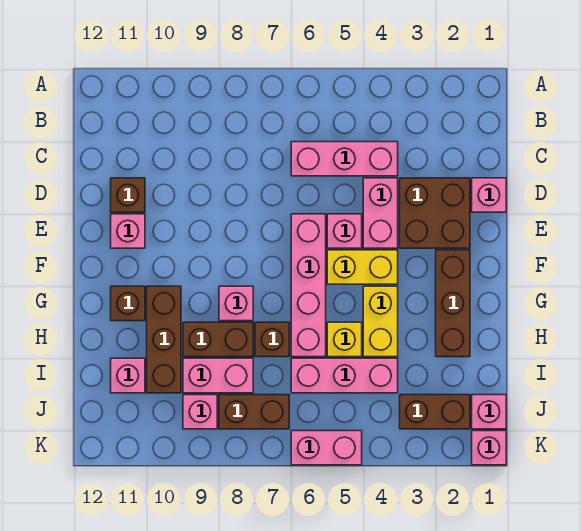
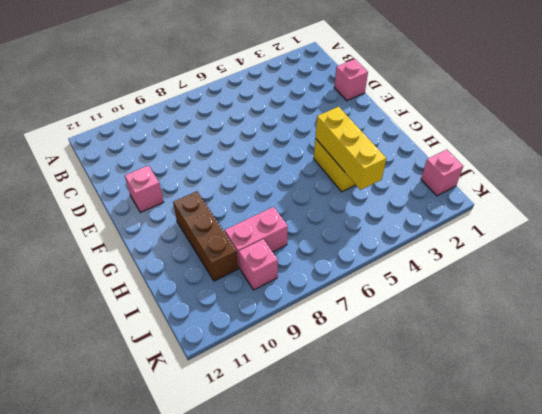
yellow brick G4:I4 level 2 -> none
none -> pink brick C4:C6 level 1
none -> brown brick D2:E3 level 1
none -> pink brick D4:E4 level 1

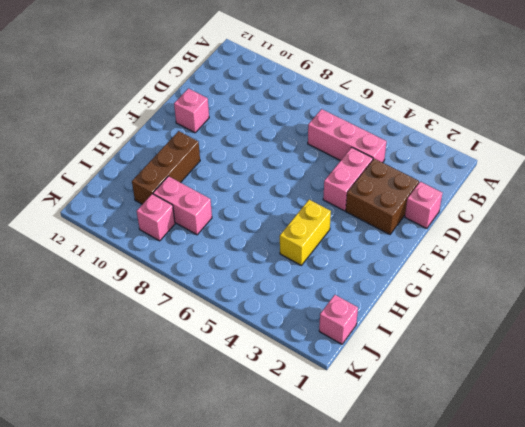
none -> brown brick D11 level 1
none -> pink brick E5 level 1
none -> pink brick E6:H6 level 1

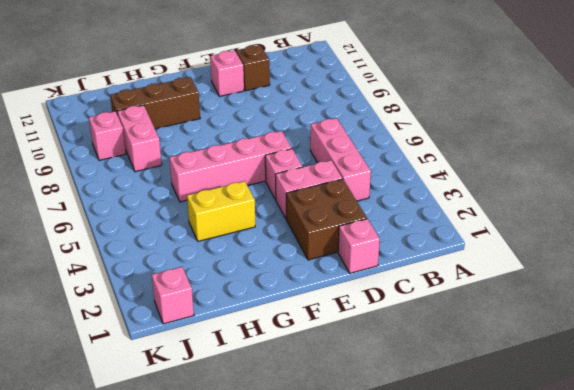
none -> brown brick F2:H2 level 1
none -> yellow brick F4:F5 level 1
none -> pink brick G8 level 1

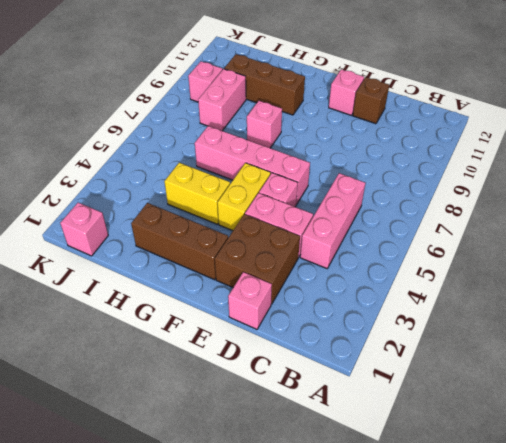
none -> brown brick G11 level 1
none -> yellow brick H5 level 1
none -> brown brick H7 level 1

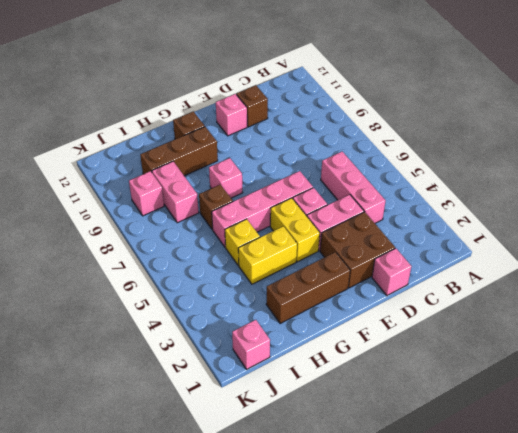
none -> brown brick H8:H9 level 1
none -> pink brick I4:I6 level 1
none -> pink brick I11 level 1

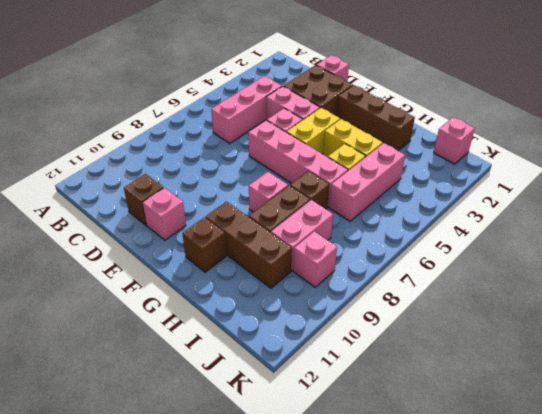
none -> pink brick I11 level 1
none -> brown brick J2:J3 level 1
none -> brown brick J7:J8 level 1

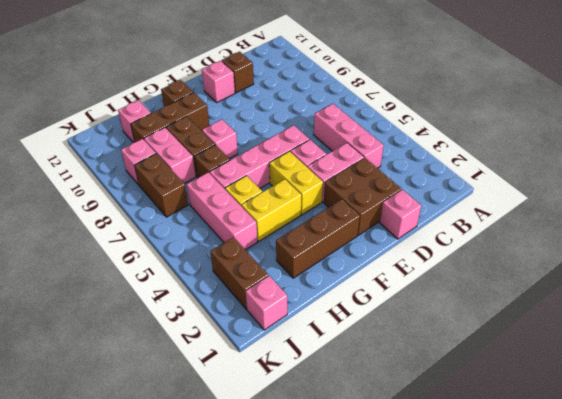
none -> pink brick K1 level 1
none -> pink brick K5:K6 level 1

